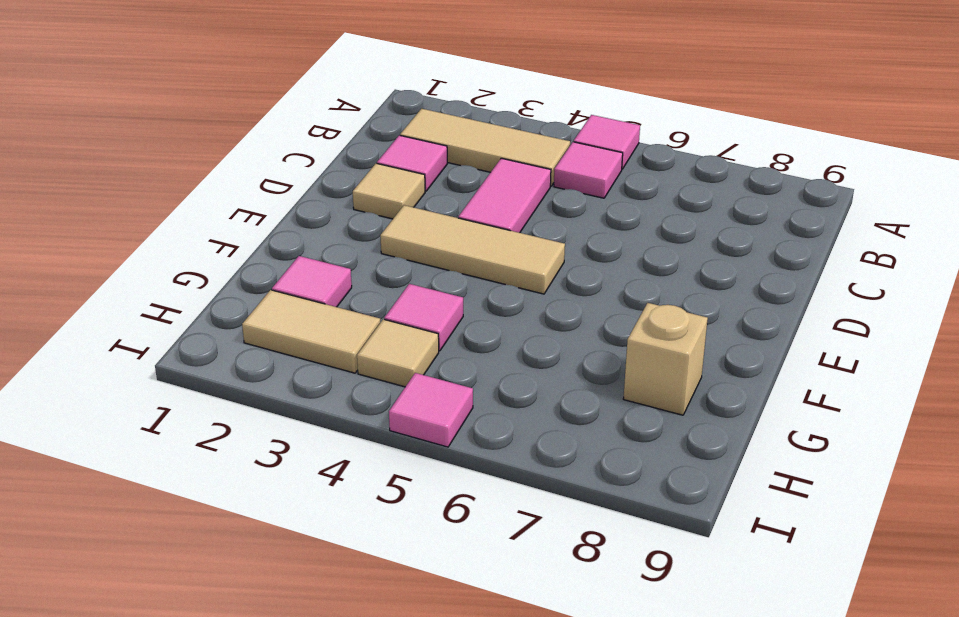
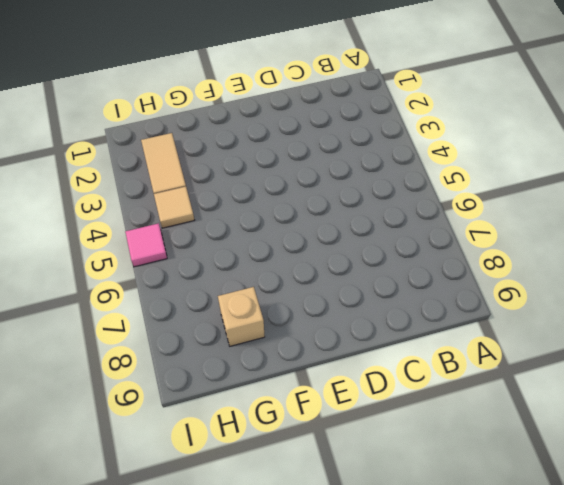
none -> pink tile A5 level 1
none -> tan tile B2:B4 level 1
none -> pink tile B5 level 1

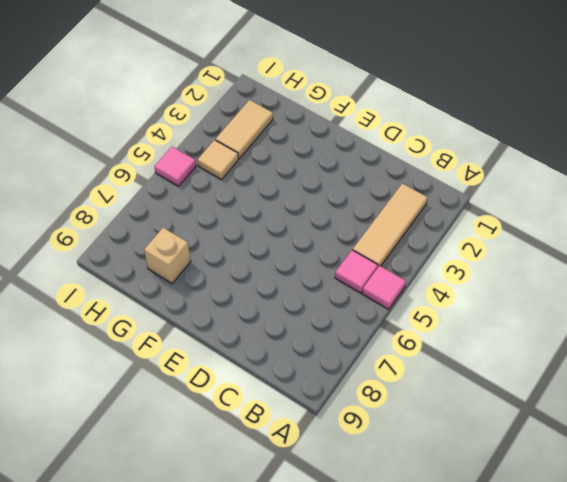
none -> pink tile C2 level 1
none -> pink tile C4:D4 level 1
none -> tan tile D2 level 1

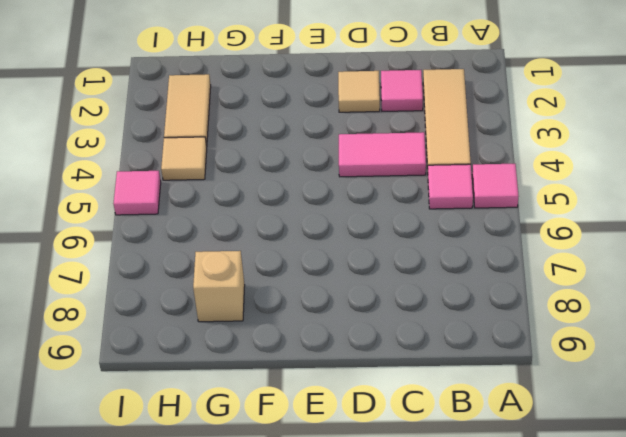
none -> tan tile E3:E5 level 1
none -> pink tile G2 level 1
none -> pink tile G4 level 1

